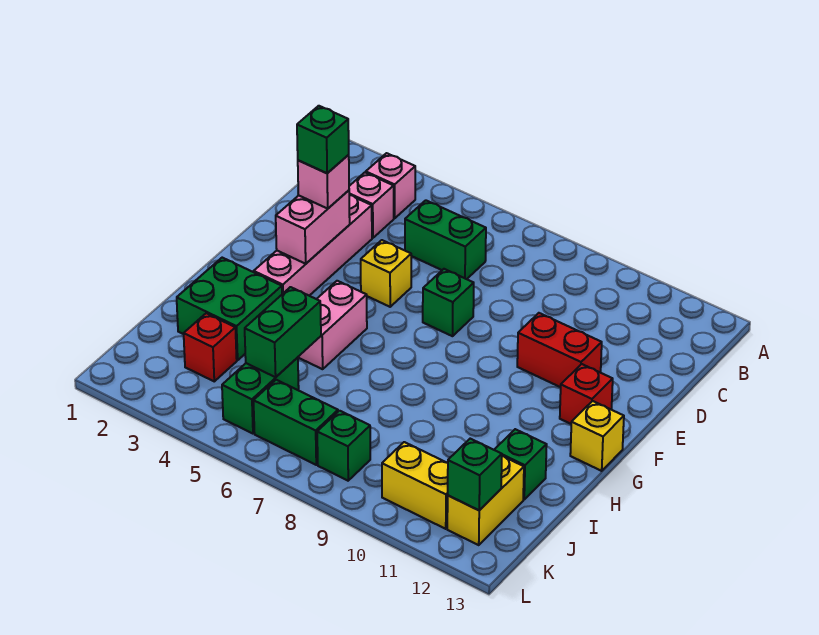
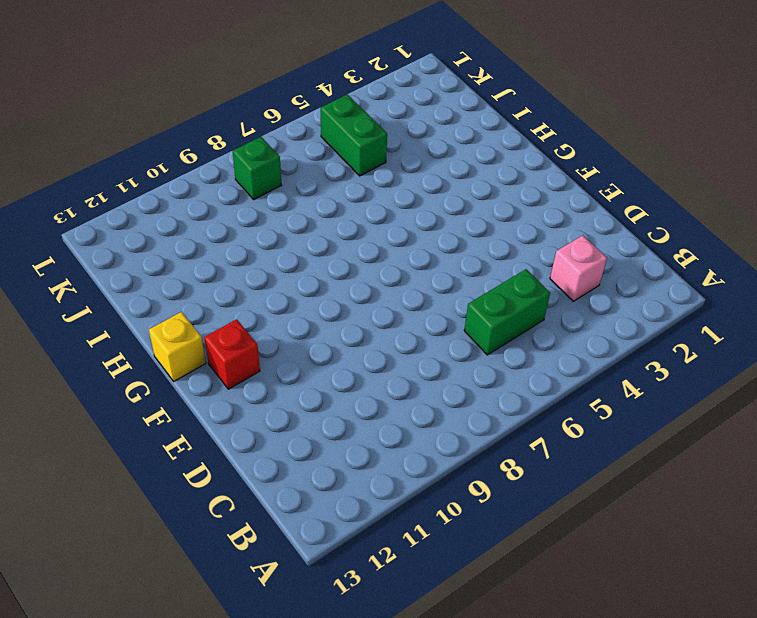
none -> pink brick B3 level 1
none -> pink brick D3:G3 level 1
none -> yellow brick E5 level 1

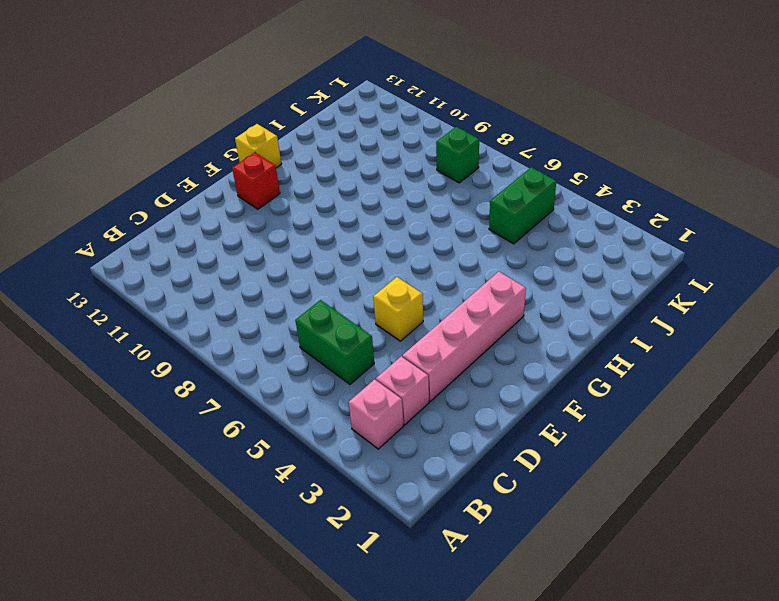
none -> green brick E7 level 1
none -> red brick E10:E11 level 1
none -> pink brick G5:H5 level 1

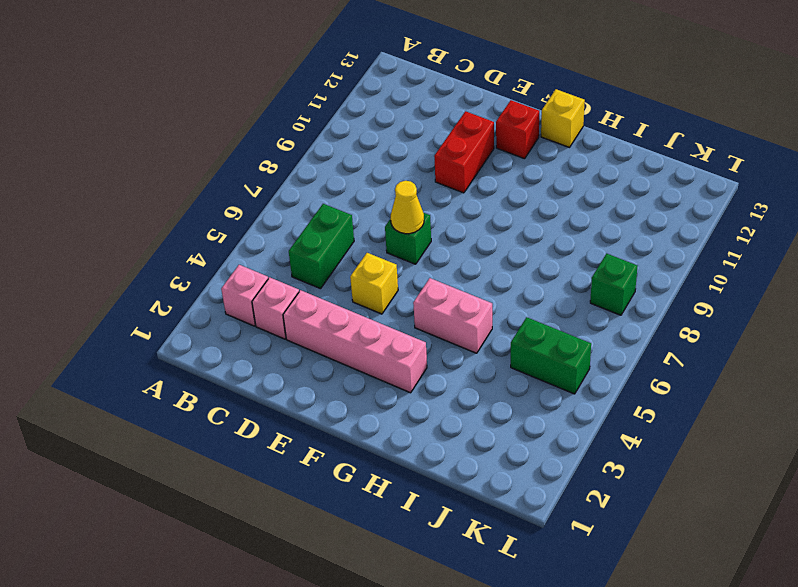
yellow cone E7 level 2 -> none
none -> green brick H2:I3 level 1
none -> green brick I12 level 1
none -> red brick J3 level 1

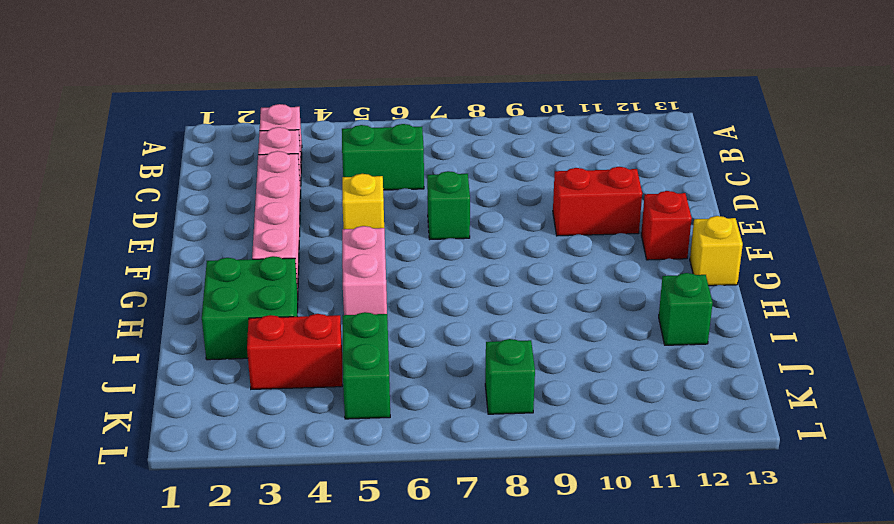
red brick J3:J4 level 1 -> red brick J3 level 1
none -> yellow brick J12:K12 level 1
none -> green brick K6:K7 level 1
none -> yellow brick K10:K11 level 1

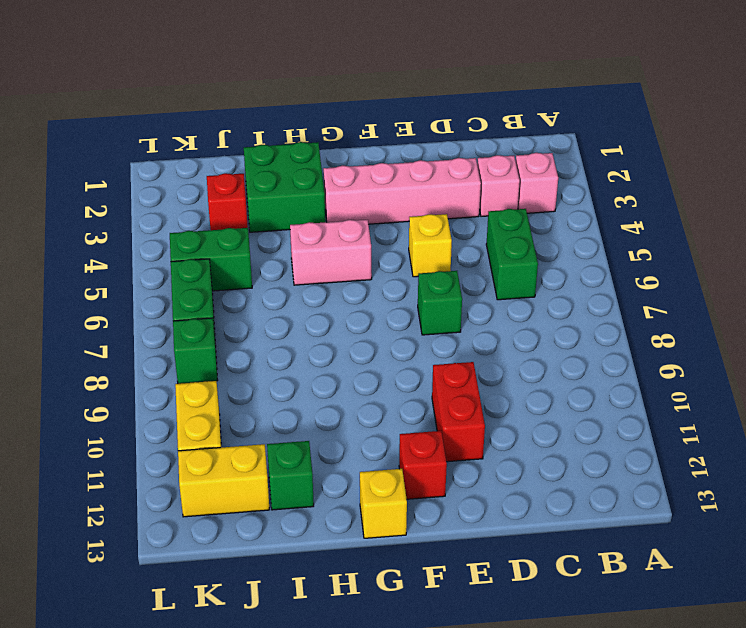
none -> pink brick E3:F3 level 2
none -> green brick I5:J5 level 2
none -> green brick K12 level 2

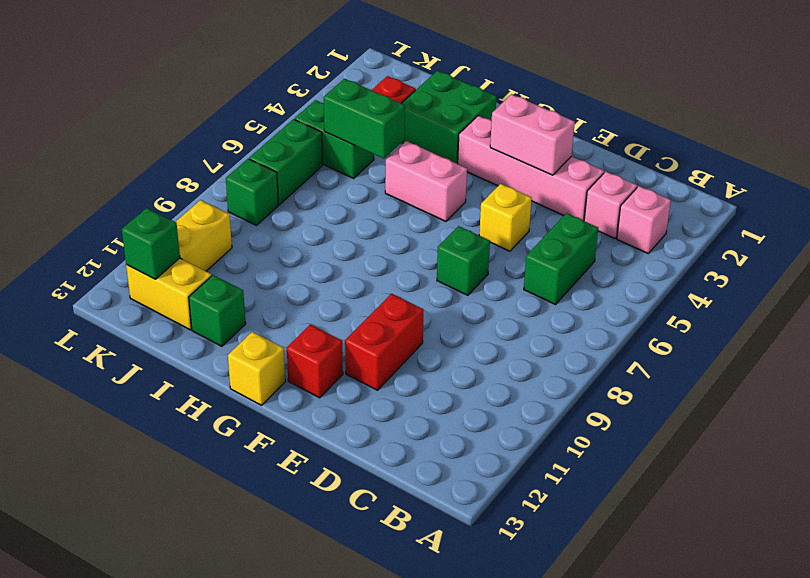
none -> pink brick E3 level 3
none -> green brick E3 level 4

